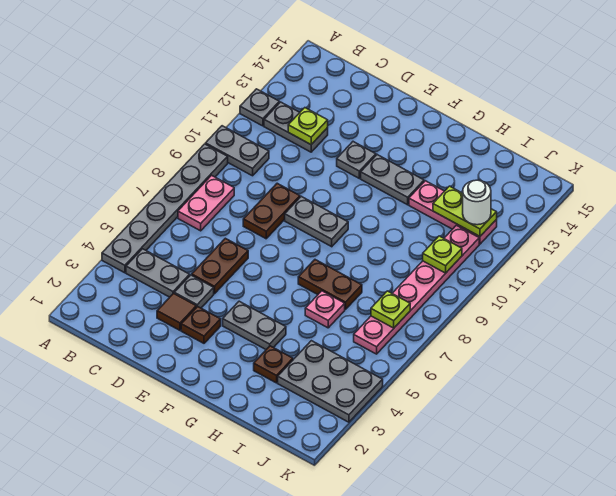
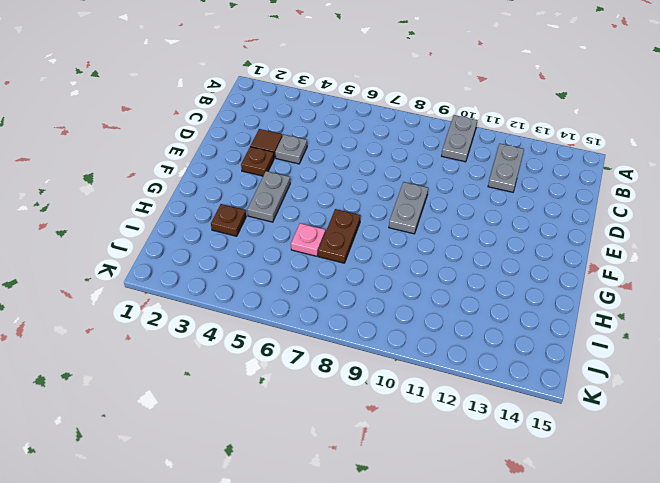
none -> grey plate A4:A9 level 1
none -> grey plate A12 level 1
none -> grey plate B4:C4 level 1

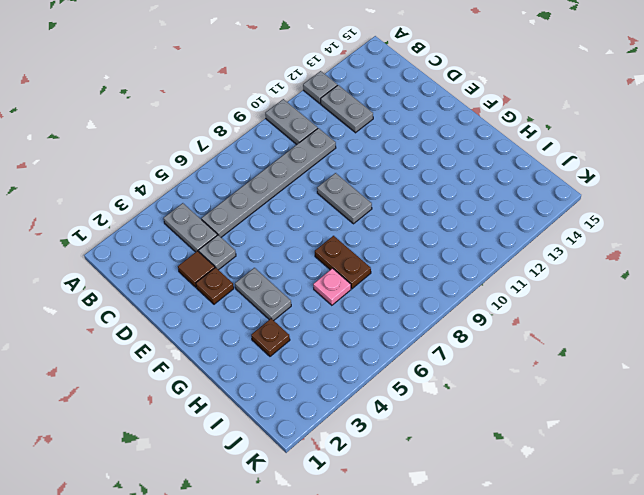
grey plate C5:C10 level 1 -> grey plate A4:A9 level 1
none -> pink plate B7:B8 level 1
none -> brown plate D5:D6 level 1
none -> brown plate D8:D9 level 1

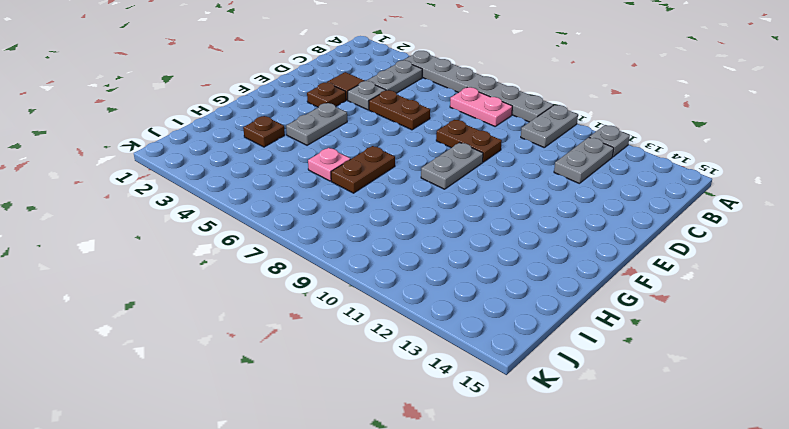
none -> grey plate E12 level 1
none -> grey plate F12:G12 level 1
none -> pink plate H12:J12 level 1

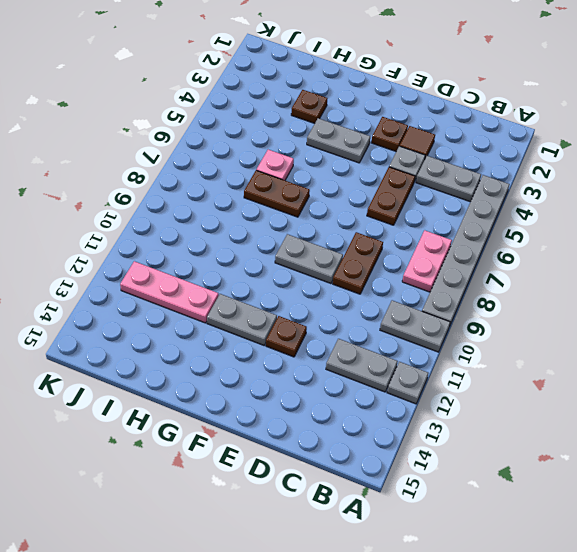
brown plate E12 level 1 -> grey plate E12 level 1
none -> grey plate I3:K4 level 1
none -> pink plate J6:J11 level 1
none -> lime plate C12 level 2

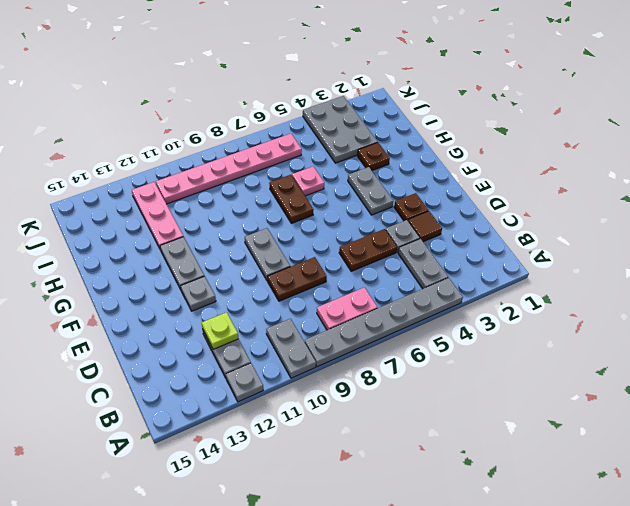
none -> lime plate I12:J12 level 2
none -> lime plate J7 level 2
none -> lime plate J10 level 2

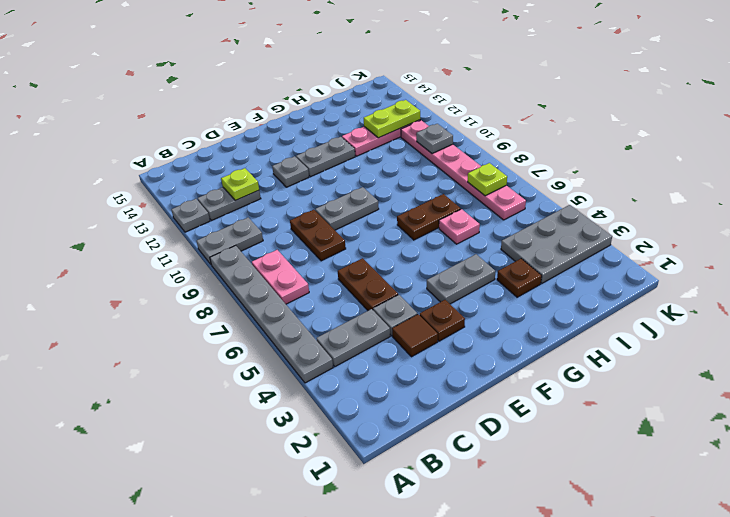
grey plate J10 level 2 -> lime plate J10 level 2
none -> white round brick J12 level 3

